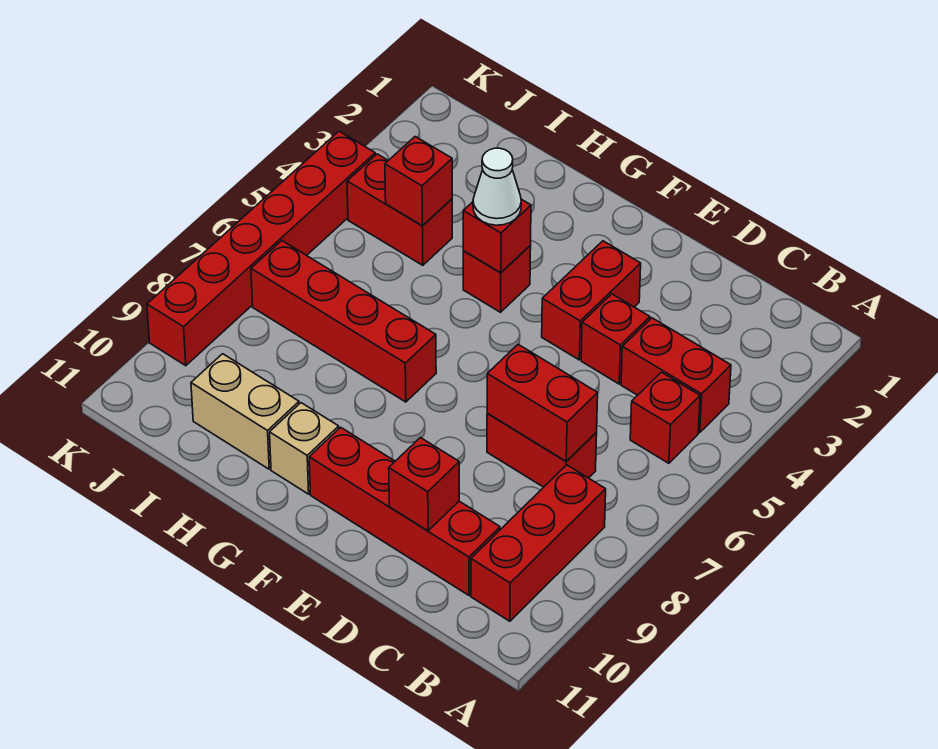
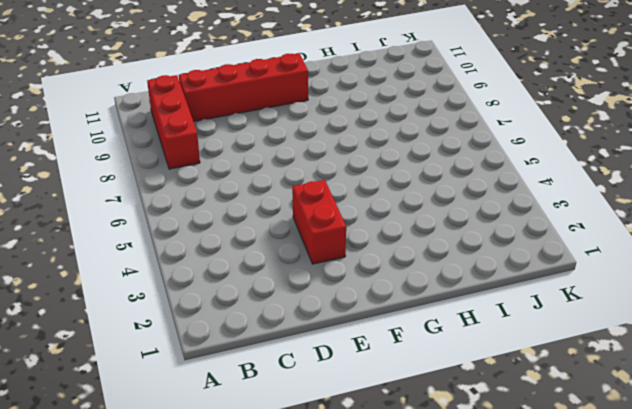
none -> red brick B4:C4 level 1
none -> red brick B5 level 1
none -> red brick C7:D7 level 1

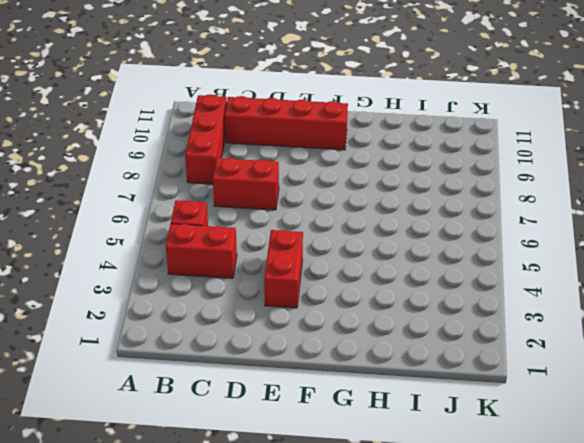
none -> red brick D4 level 1
none -> red brick G4 level 1
none -> red brick G7:J7 level 1

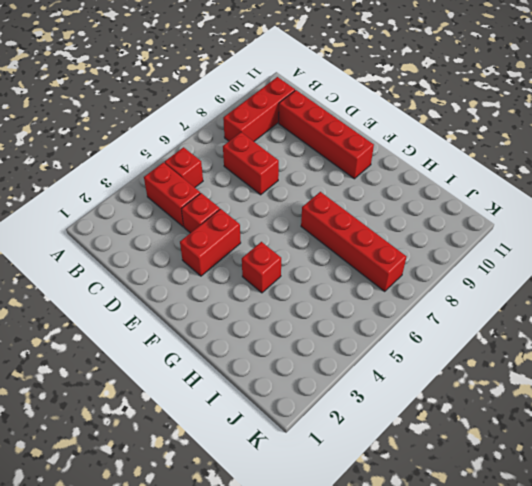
none -> tan brick G10 level 1
none -> tan brick H10:I10 level 1
none -> red brick I4:J4 level 1

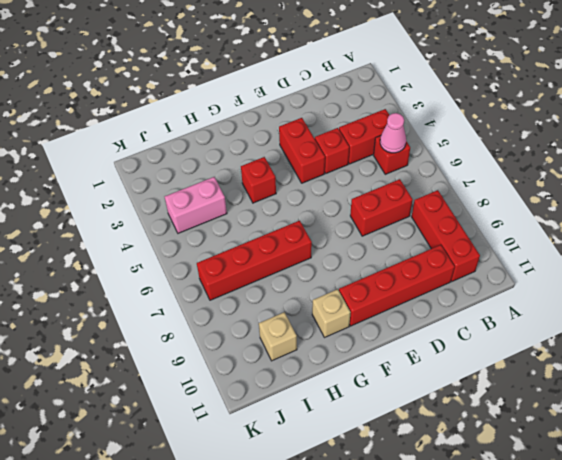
pink cone B5 level 2 -> none
pink brick I4:J4 level 1 -> red brick I4:J4 level 1
tan brick I10 level 1 -> tan brick H10:I10 level 1
none -> red brick K4:K9 level 1
none -> red brick C7:D7 level 2
none -> red brick D10 level 2

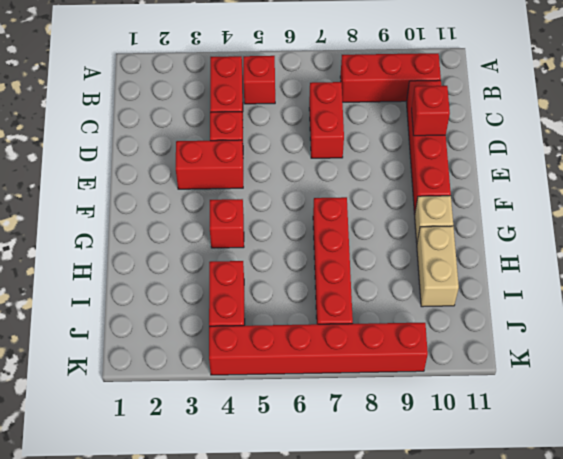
none -> red brick C7:D7 level 2
none -> red brick G4 level 2
none -> red brick I4 level 2

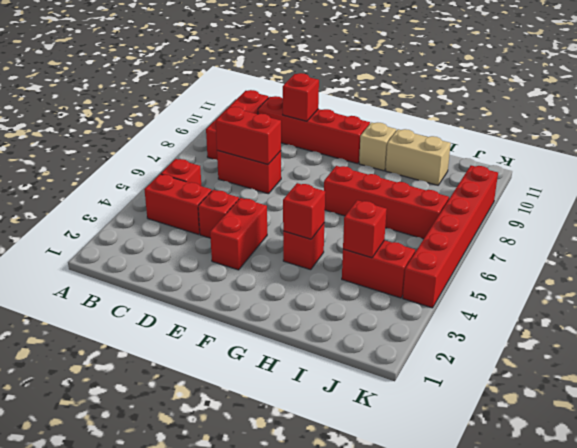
none -> white cone G4 level 3

